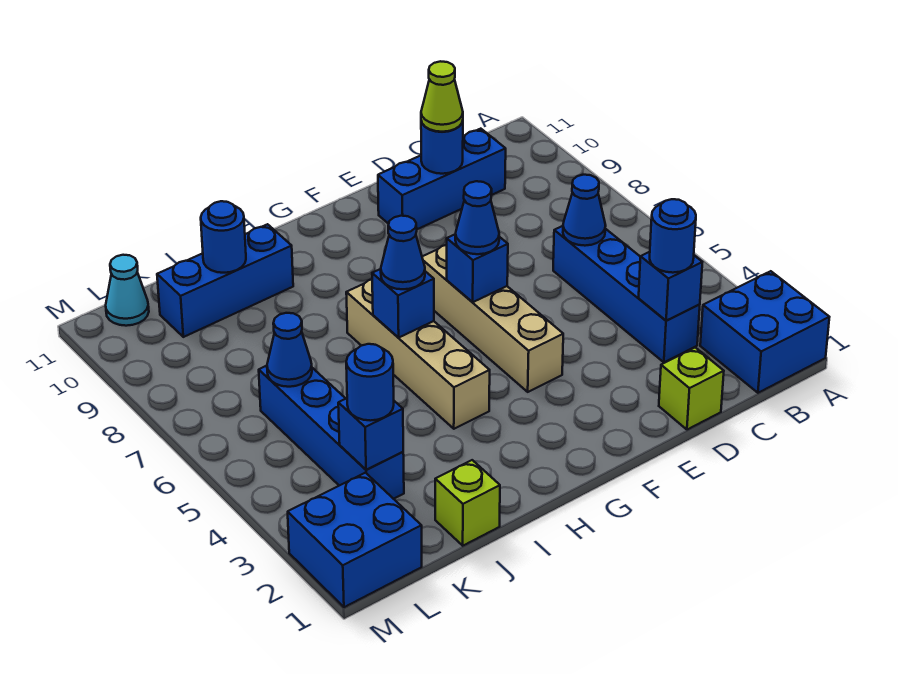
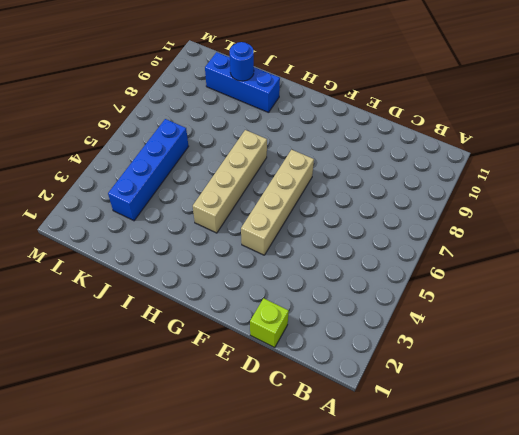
none -> blue brick A1:B2 level 1
none -> blue brick C3:C6 level 1
none -> blue brick C10:E10 level 1

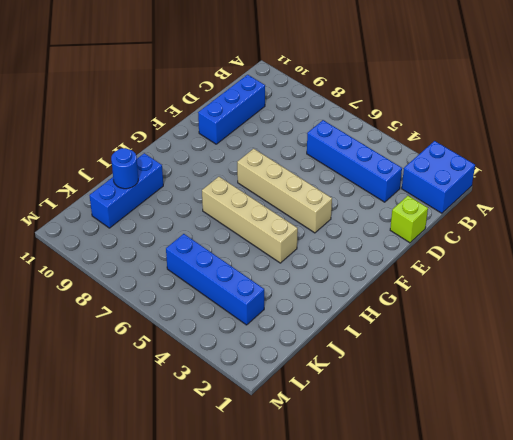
none -> lime brick J1 level 1
none -> blue brick L1:M2 level 1
none -> cyan cone L11 level 1

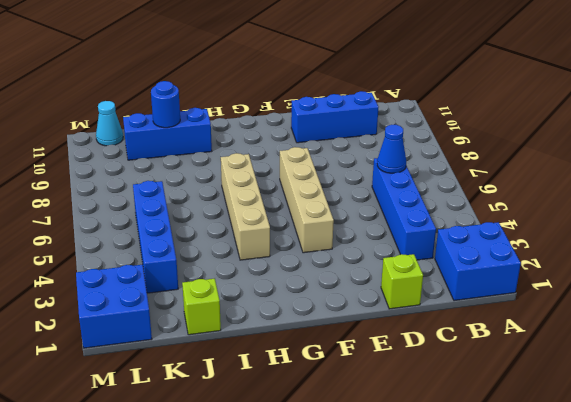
none -> blue brick C3 level 2
none -> blue round brick D10 level 2
none -> blue brick F6 level 2

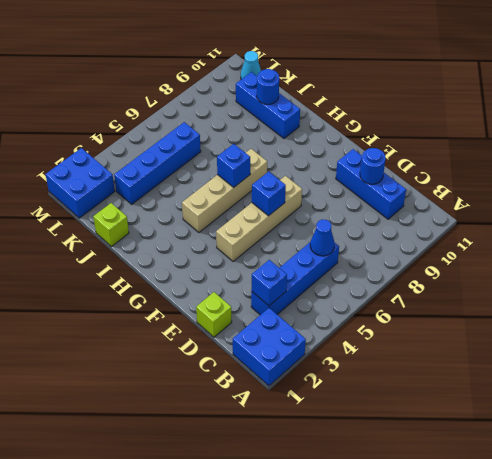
none -> blue brick K3 level 2
none -> blue cone K6 level 2
none -> blue round brick C3 level 3

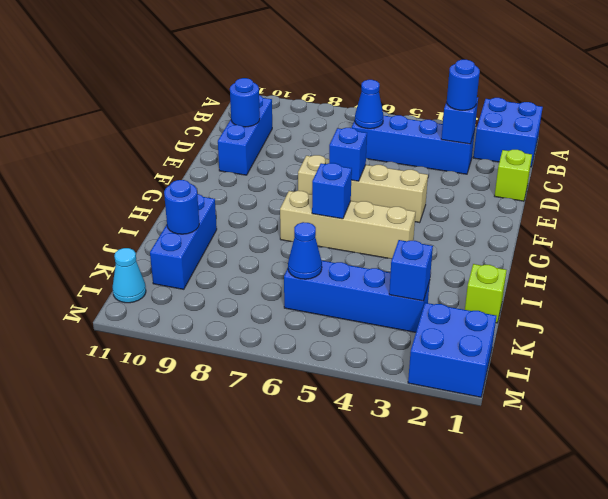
none -> lime cone D10 level 3
none -> blue cone F6 level 3
none -> blue cone H6 level 3

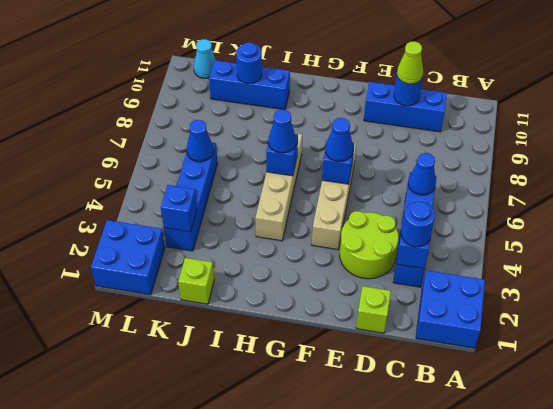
lime round brick D3:E4 level 1 -> none
none -> blue round brick K3 level 3

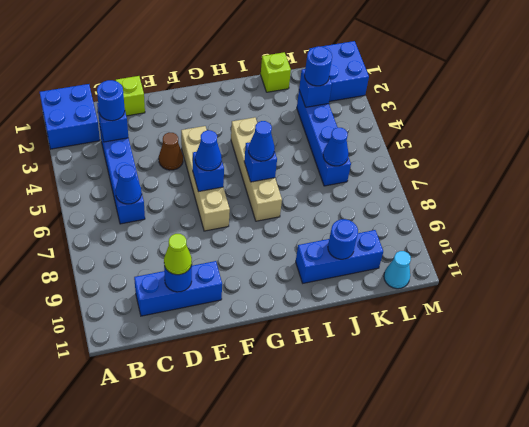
brown cone E4 level 1 -> none

